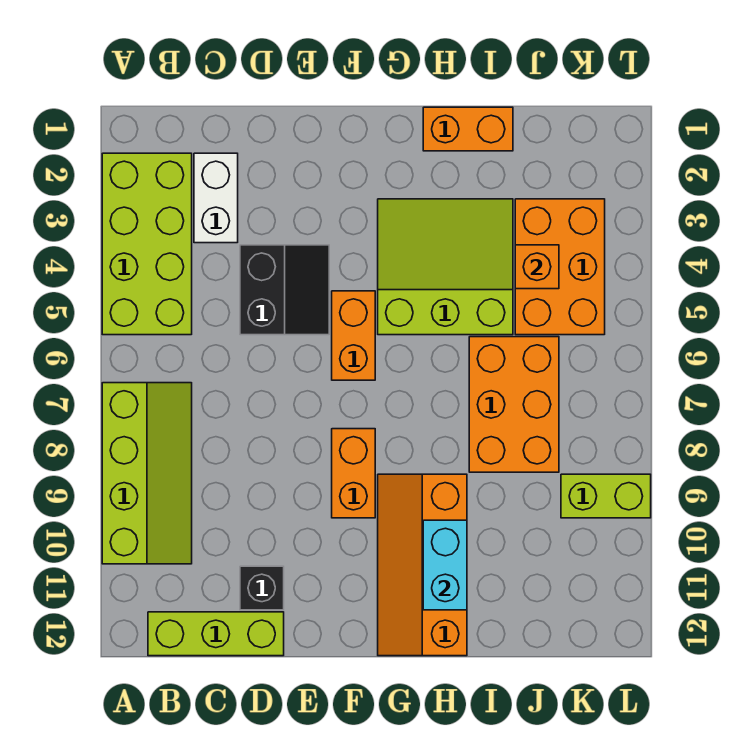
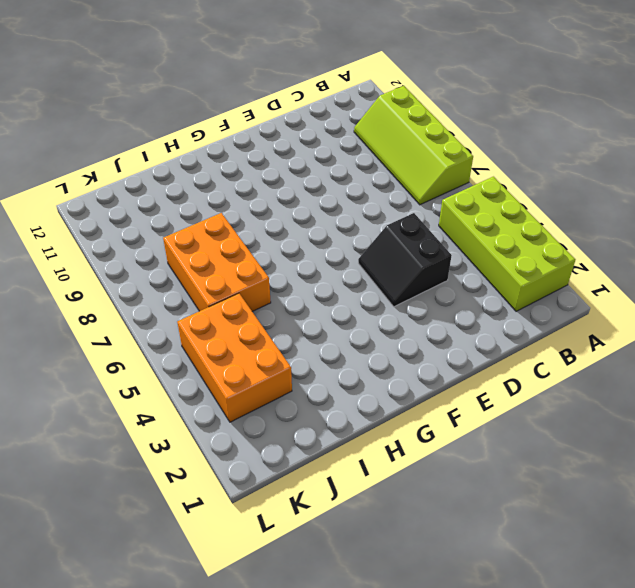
none -> lime brick B12:D12 level 1
none -> white brick C2:C3 level 1
none -> black brick D11 level 1

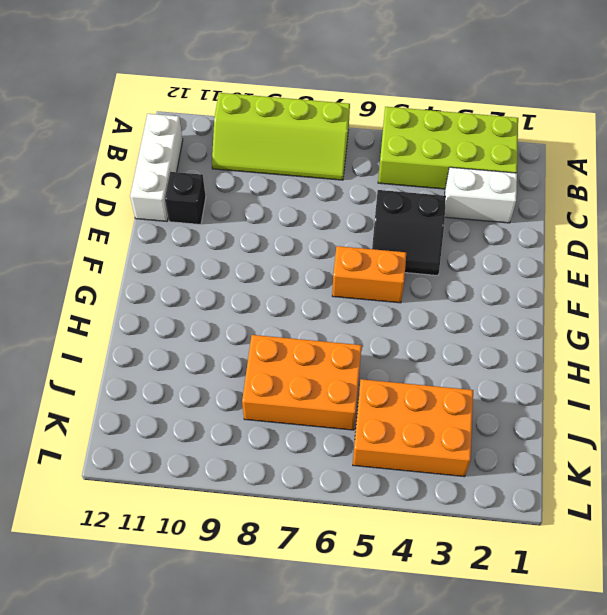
white brick B12:D12 level 1 -> lime brick B12:D12 level 1
none -> orange brick F8:F9 level 1
none -> lime slope G3:I5 level 1 top 5
none -> orange slope G9:H12 level 1 top H

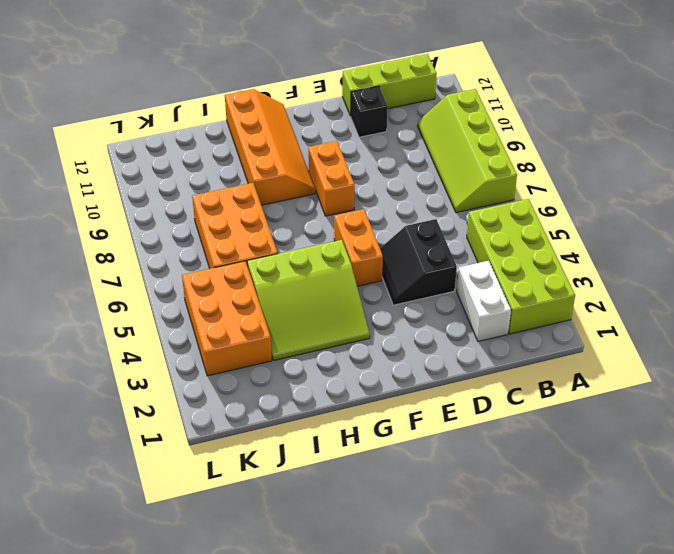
none -> orange brick H1:I1 level 1
none -> lime brick K9:L9 level 1
none -> cyan brick H10:H11 level 2

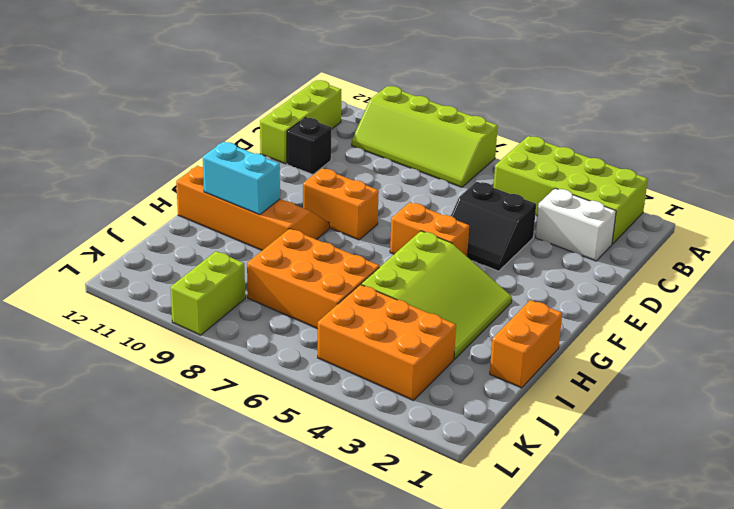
none -> orange brick J4 level 2

